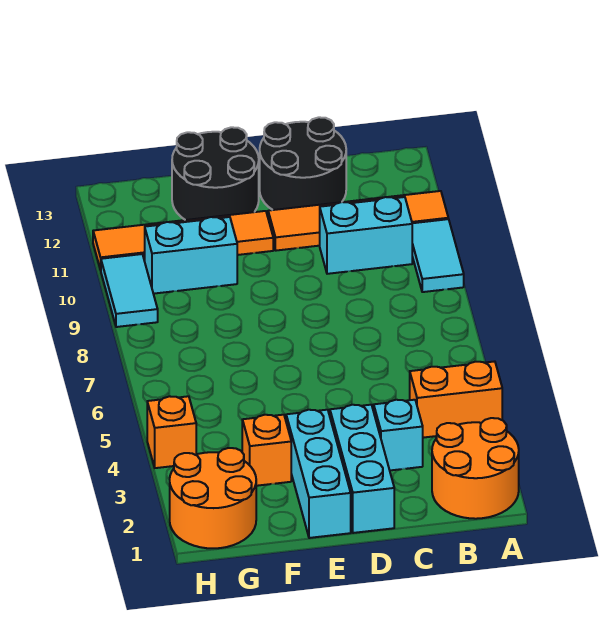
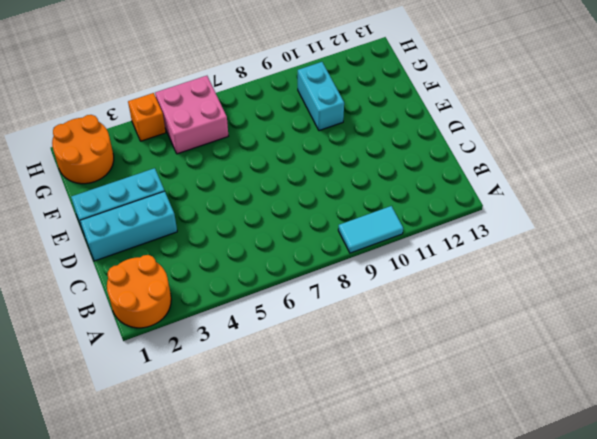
pink brick G5:H6 level 1 -> none
none -> orange brick A4:B4 level 1
none -> orange tile A11:D11 level 1
none -> cyan brick B10:C10 level 1

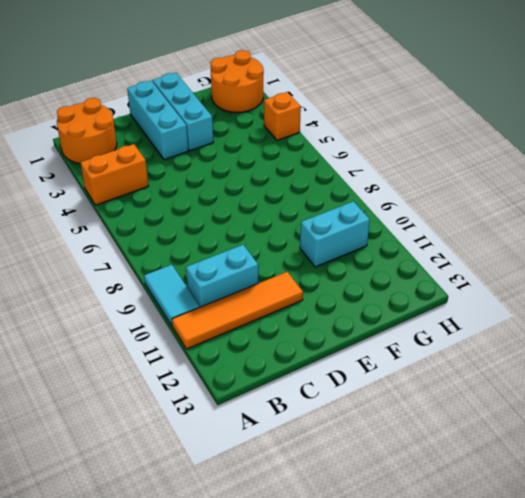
none -> cyan brick C3 level 1
none -> black round brick C12:D13 level 1
none -> orange tile E11:H11 level 1

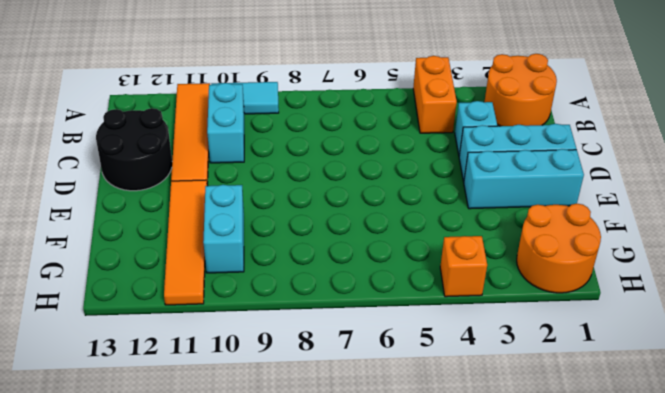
none -> black round brick E12:F13 level 1
none -> orange brick F3 level 1
none -> cyan tile H9:H10 level 1

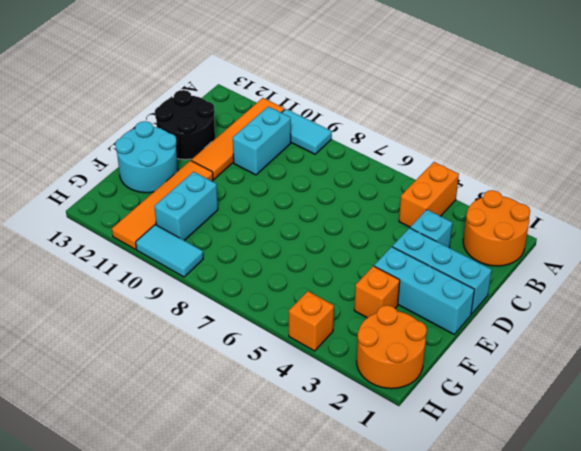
cyan round brick E12:F13 level 1 -> black round brick E12:F13 level 1

